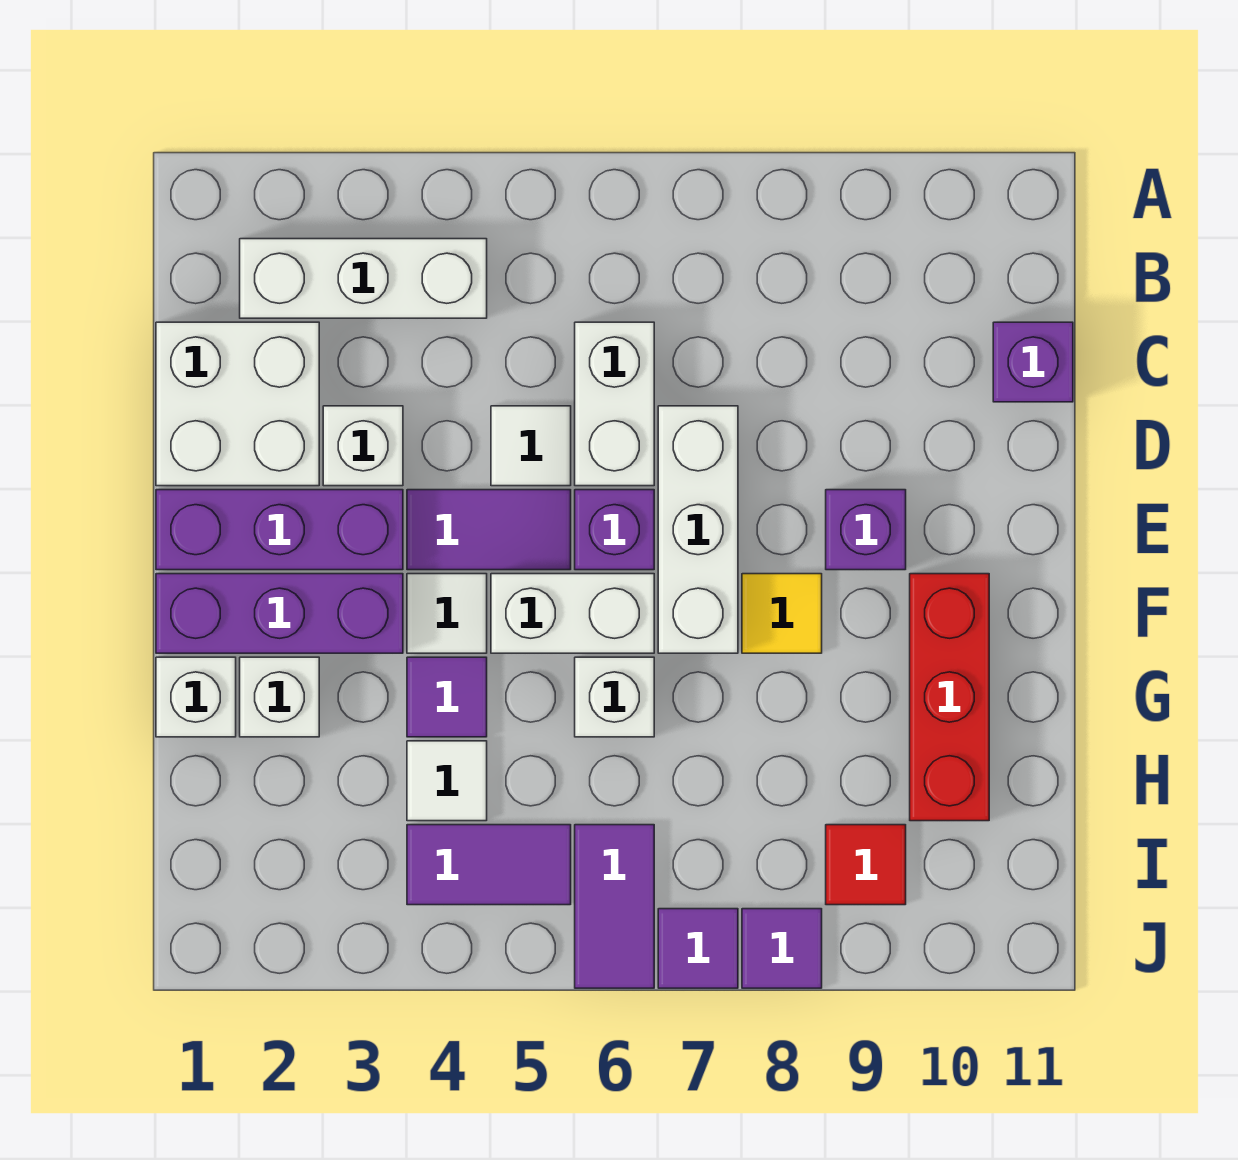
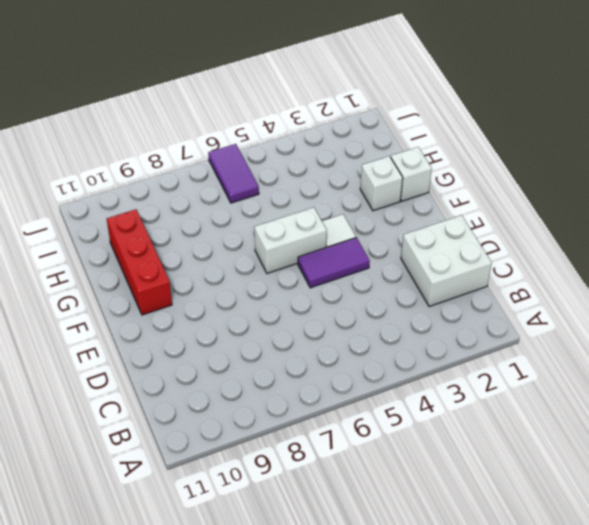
none -> white brick B2:B4 level 1
none -> white brick C6:D6 level 1
none -> purple brick C11 level 1

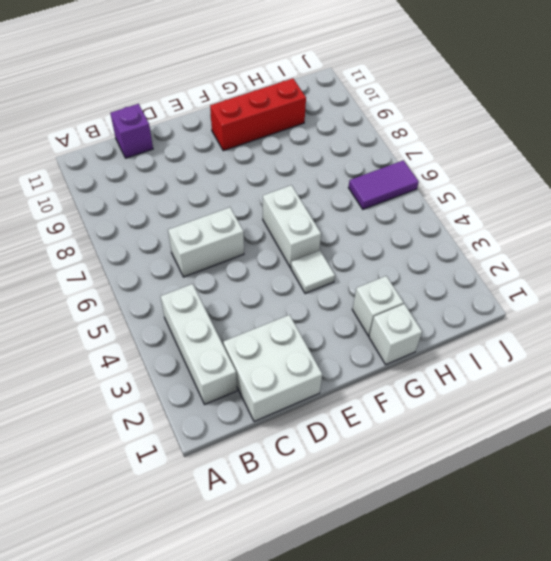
none -> white brick D3 level 1
none -> white tile D5 level 1
none -> white brick D7:F7 level 1

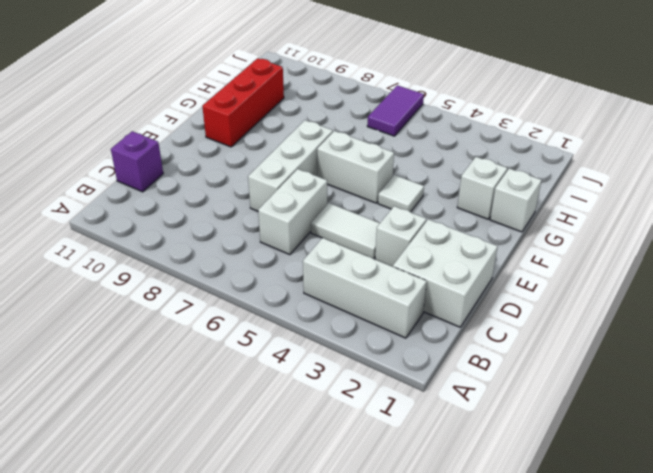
white tile D4:D5 level 1 -> white tile D5 level 1
none -> purple brick E1:E3 level 1
none -> purple tile E4:E5 level 1
none -> purple brick E6 level 1

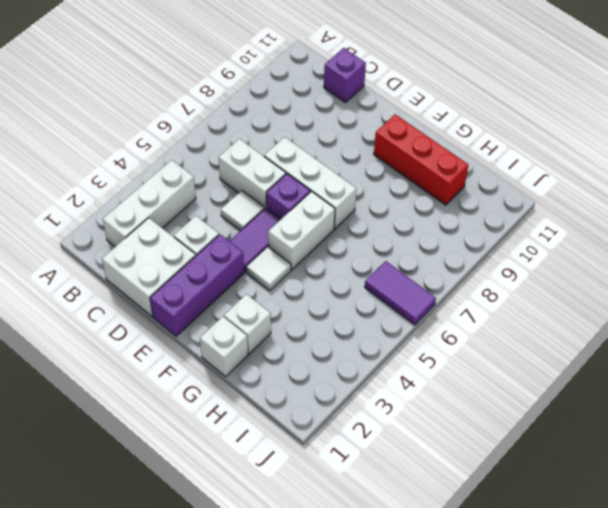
none -> purple brick E9 level 1
none -> purple brick F1:F3 level 1
none -> yellow tile F8 level 1

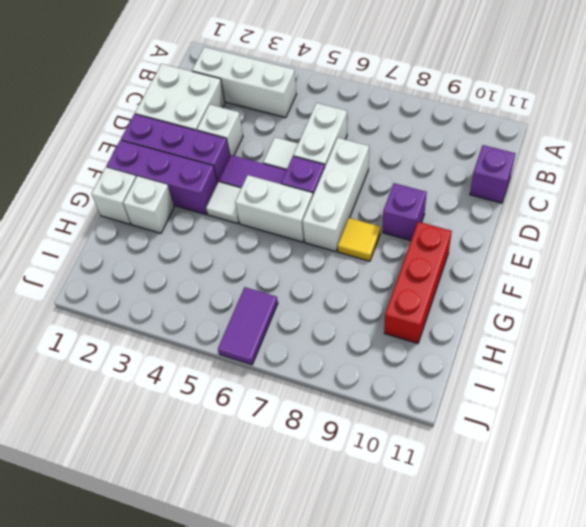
none -> purple tile G4 level 1
none -> white brick G6 level 1
none -> white tile H4 level 1

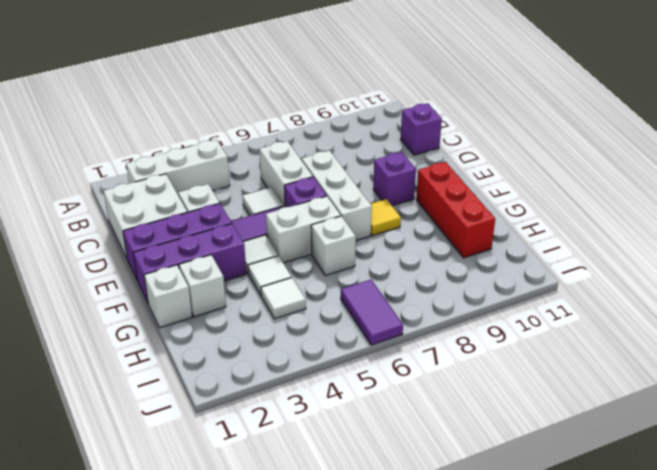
white tile G4 level 1 -> purple tile G4 level 1
none -> purple tile I4:I5 level 1
none -> red tile I9 level 1
none -> purple tile J7 level 1

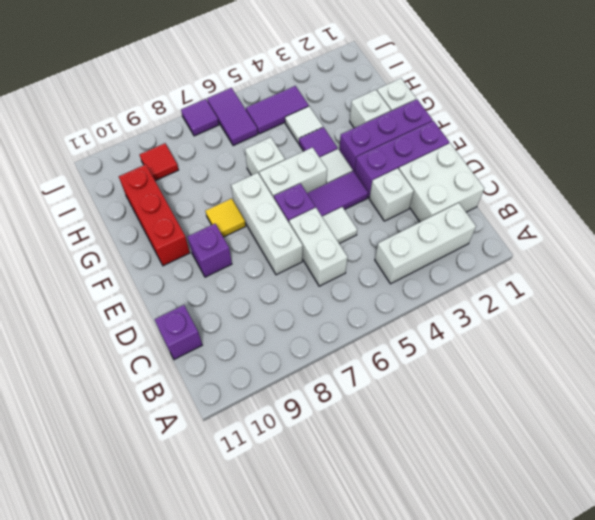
none -> purple tile J8 level 1

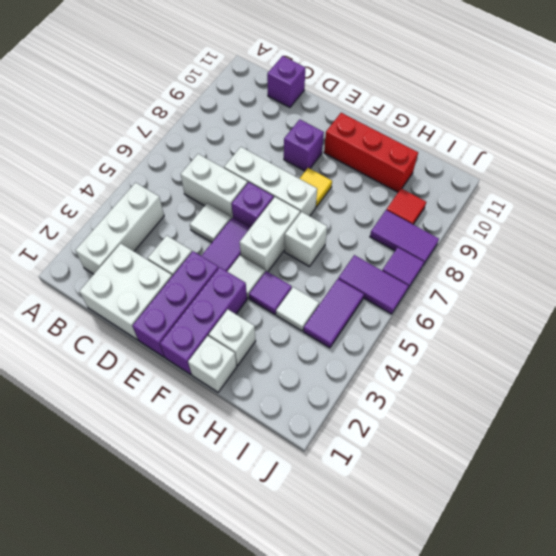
purple tile I8:J8 level 1 -> purple tile J8 level 1

